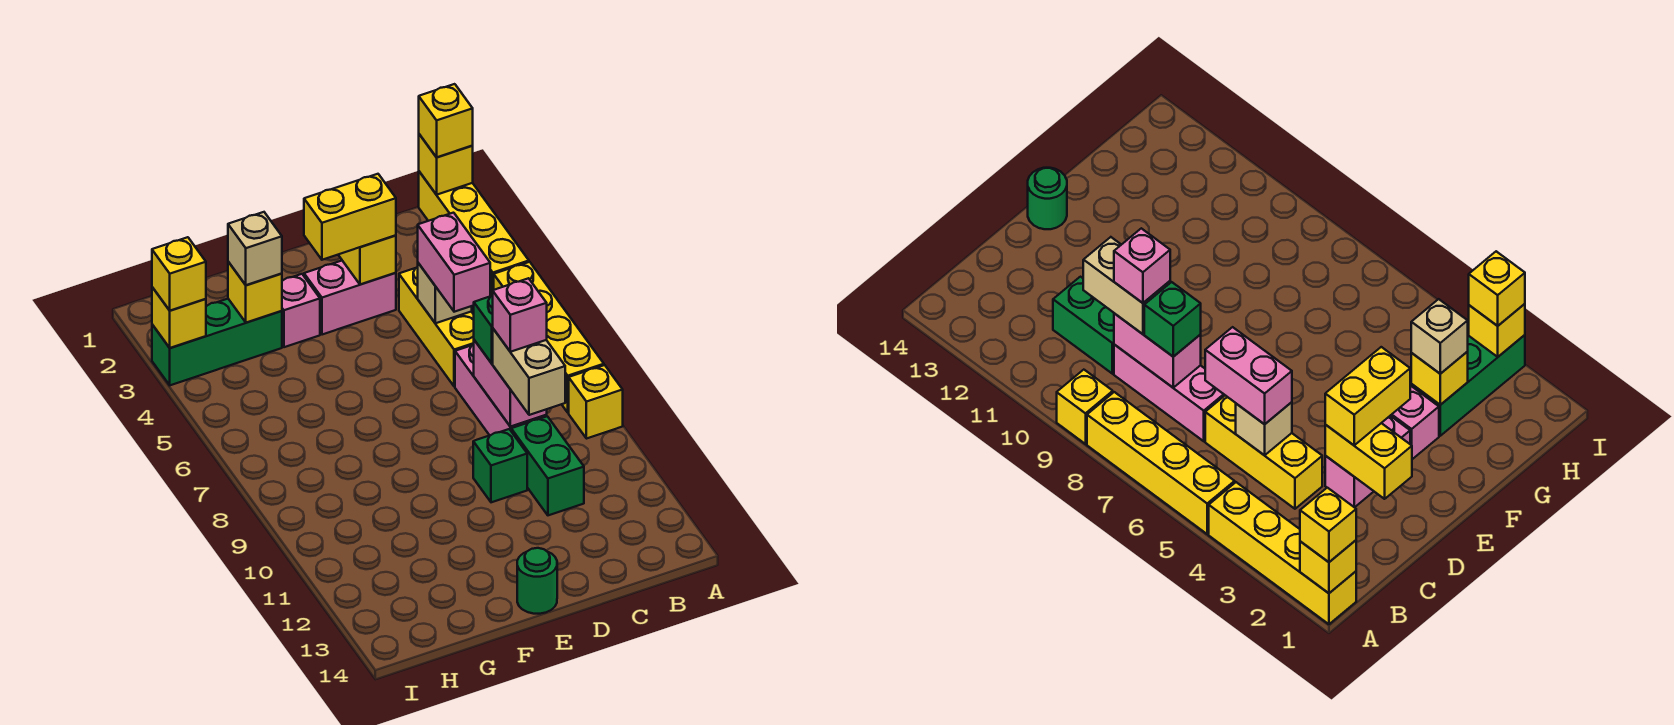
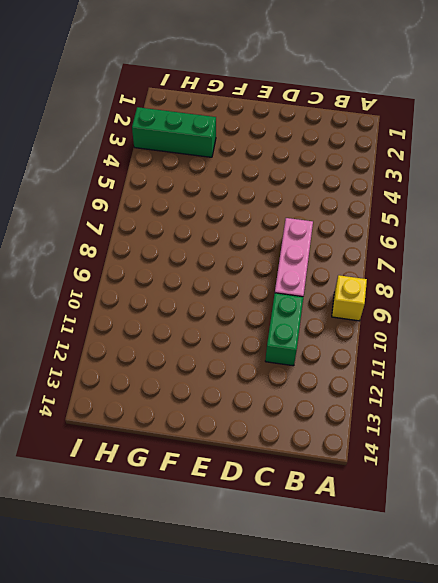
none -> yellow brick A1:A4 level 1
none -> yellow brick A5:A8 level 1
none -> yellow brick C4:C6 level 1

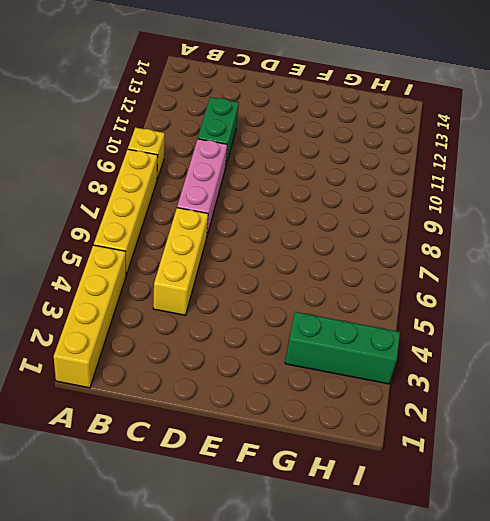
none -> pink brick D3:E3 level 1
none -> green brick D10 level 1
none -> green round brick E14 level 1

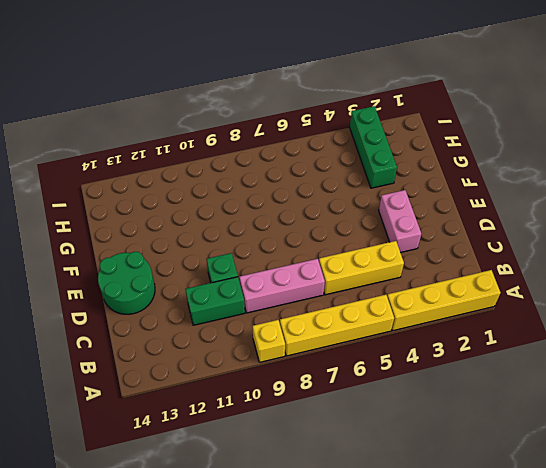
green round brick D13:E14 level 1 -> green round brick E14 level 1
none -> pink brick F3 level 1
none -> yellow brick A1 level 2
none -> tan brick C5 level 2

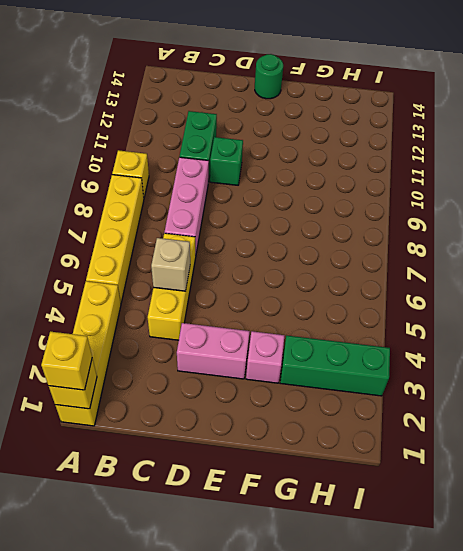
none -> pink brick C8:C9 level 2
none -> yellow brick D2:D3 level 2
none -> yellow brick G3 level 2

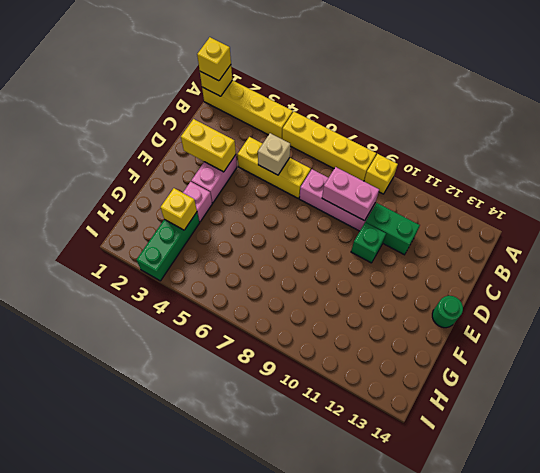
none -> yellow brick I3 level 2
none -> pink brick C5:C6 level 3
none -> green brick C8 level 3

